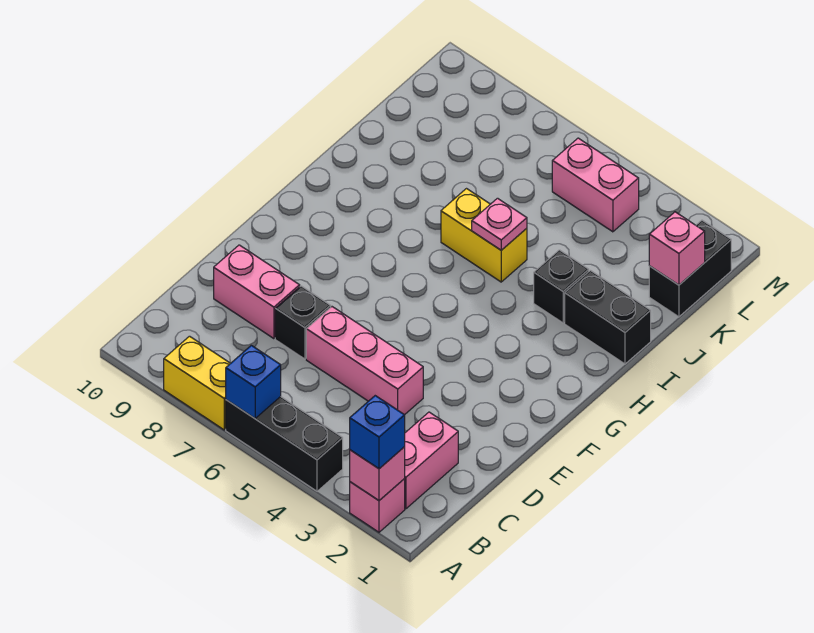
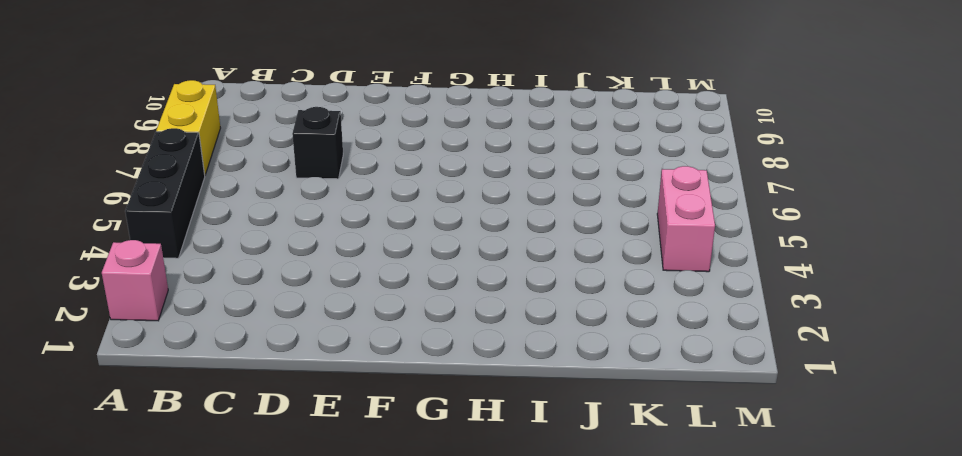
none -> pink brick B2:C2 level 1
none -> pink brick D4:D6 level 1
none -> pink brick D8:D9 level 1

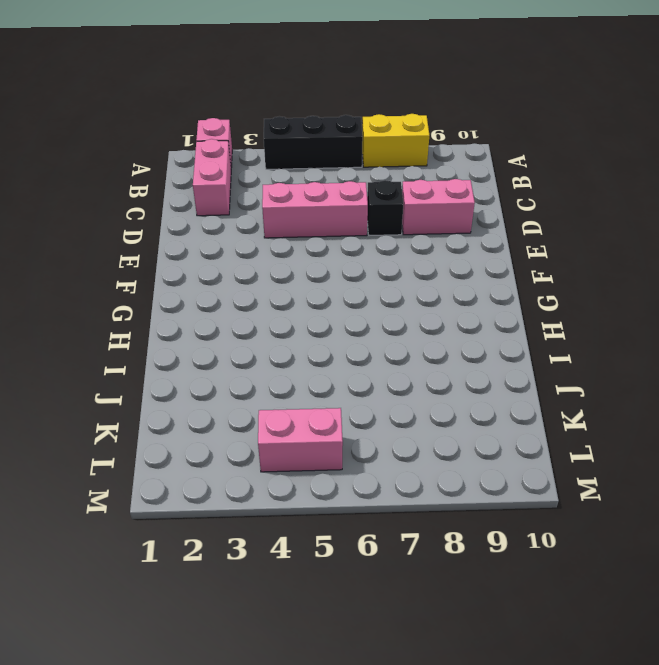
none -> black brick I1:I2 level 1
none -> black brick I3 level 1
none -> yellow brick I5:I6 level 1

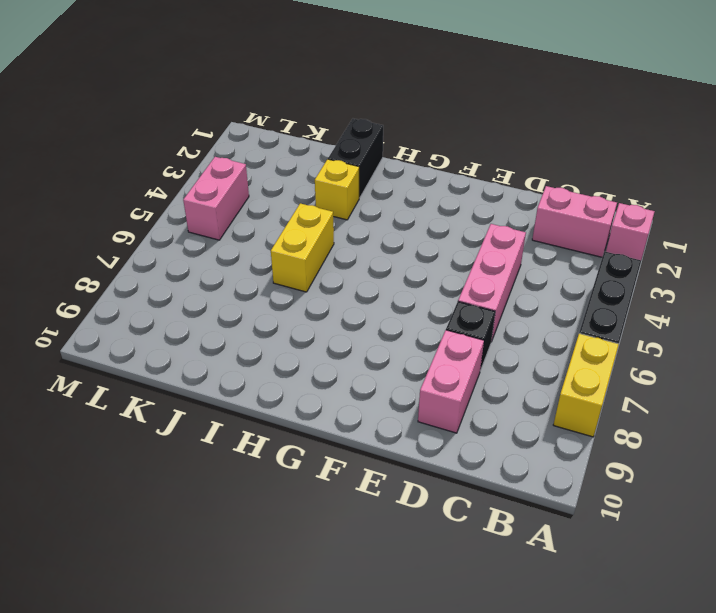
yellow brick I3 level 1 -> black brick I3 level 1
none -> black brick K1:L1 level 1
none -> pink brick A2 level 2
none -> blue brick A6 level 2

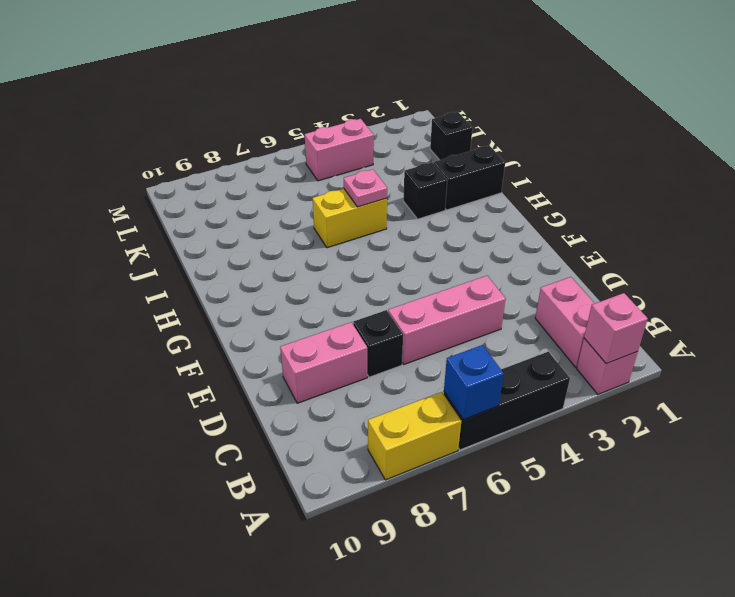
black brick K1 level 1 -> black brick K1:L1 level 1
none -> pink brick K1 level 2
none -> blue brick A2 level 3

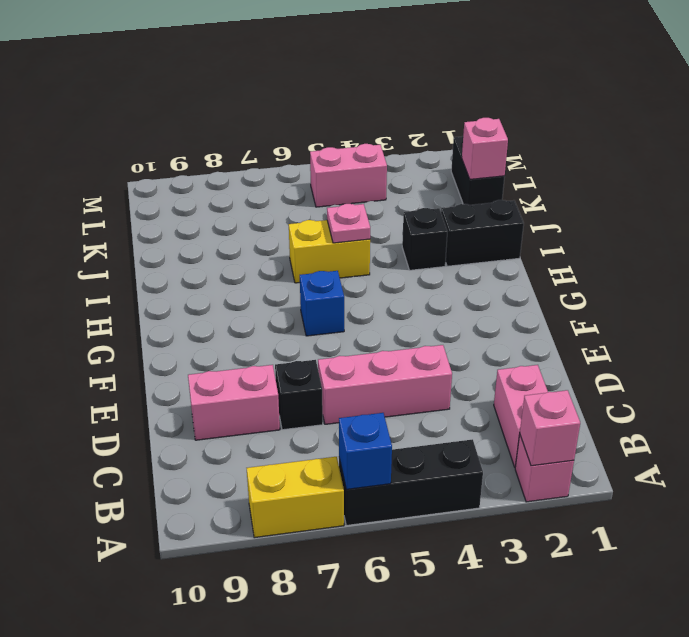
blue brick G6 level 1 -> blue brick A2 level 3

